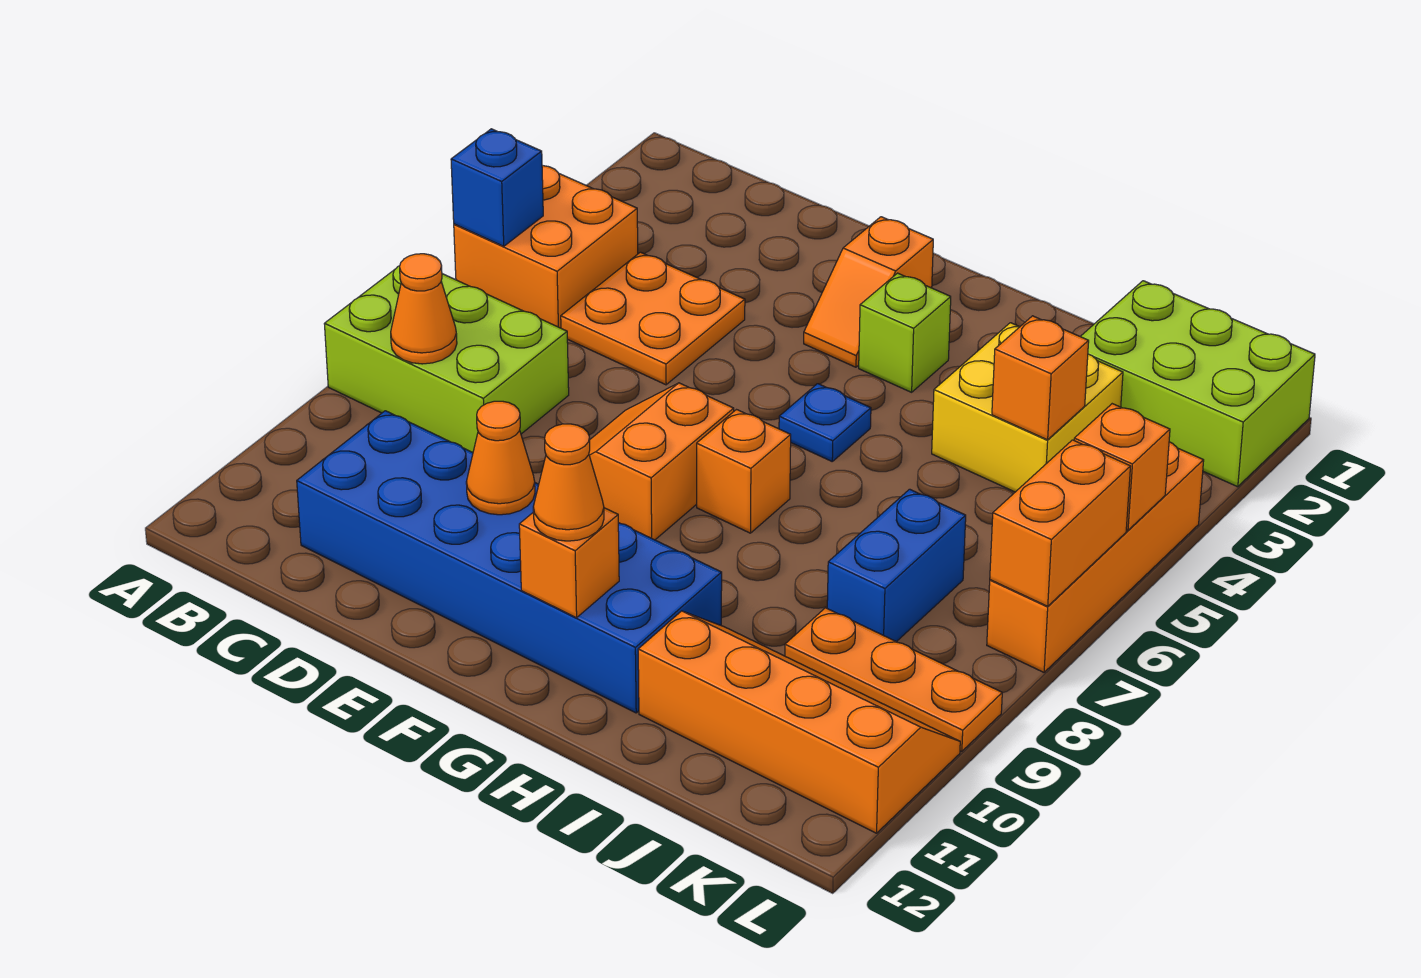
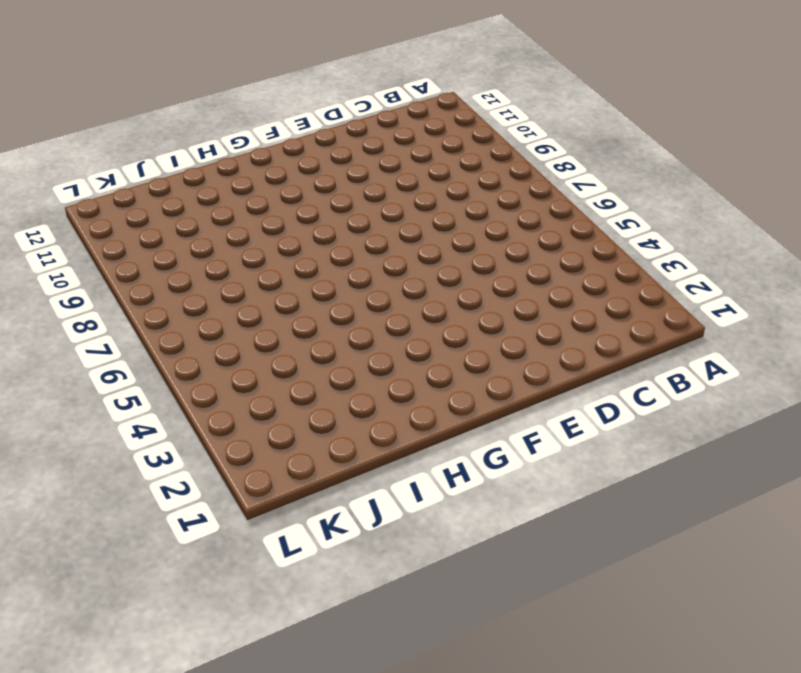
none -> orange brick A4:B5 level 1
none -> lime brick A7:C8 level 1
none -> orange plate C4:D5 level 1

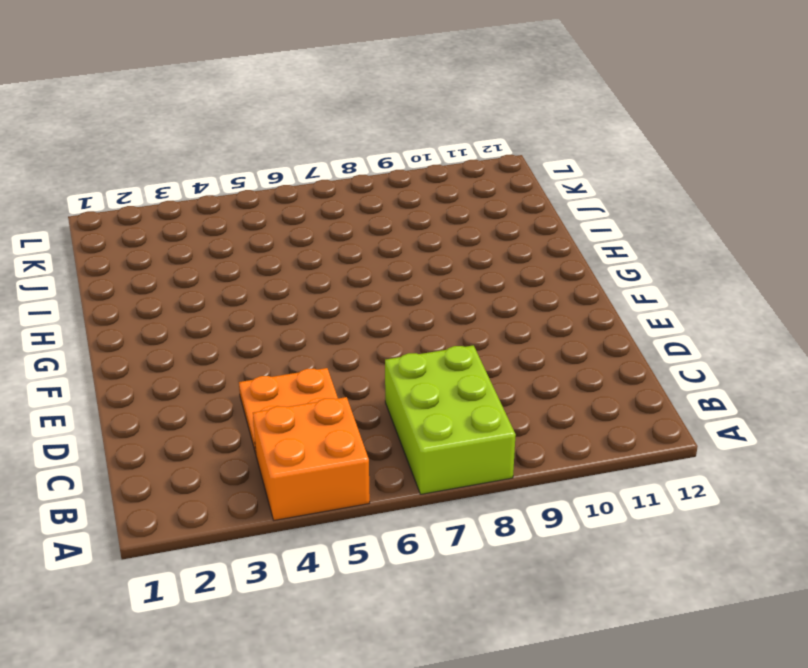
none -> blue brick C10:H11 level 1
none -> orange slope E7:F8 level 1 top F
none -> orange slope F2:F3 level 1 top 2

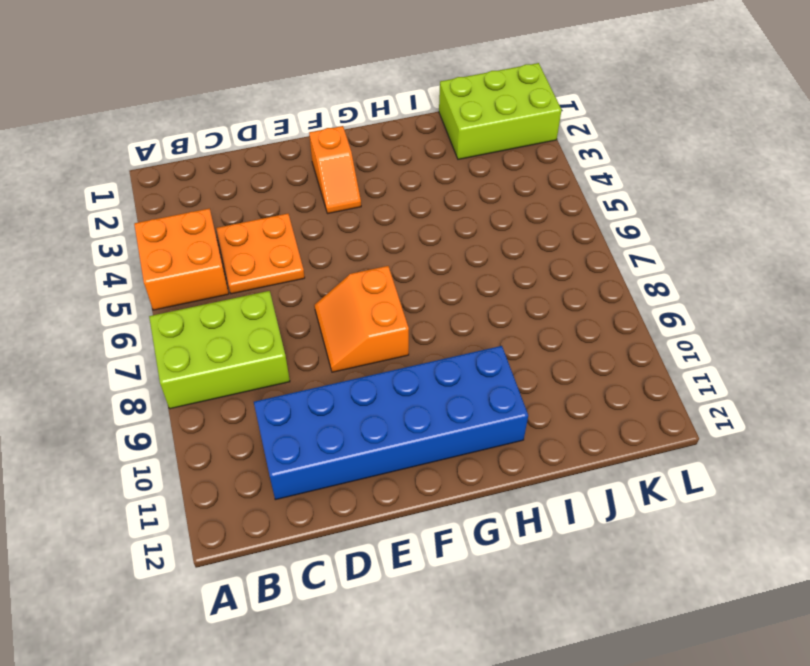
none -> lime brick G3 level 1
none -> blue plate G5 level 1
none -> orange brick G7 level 1

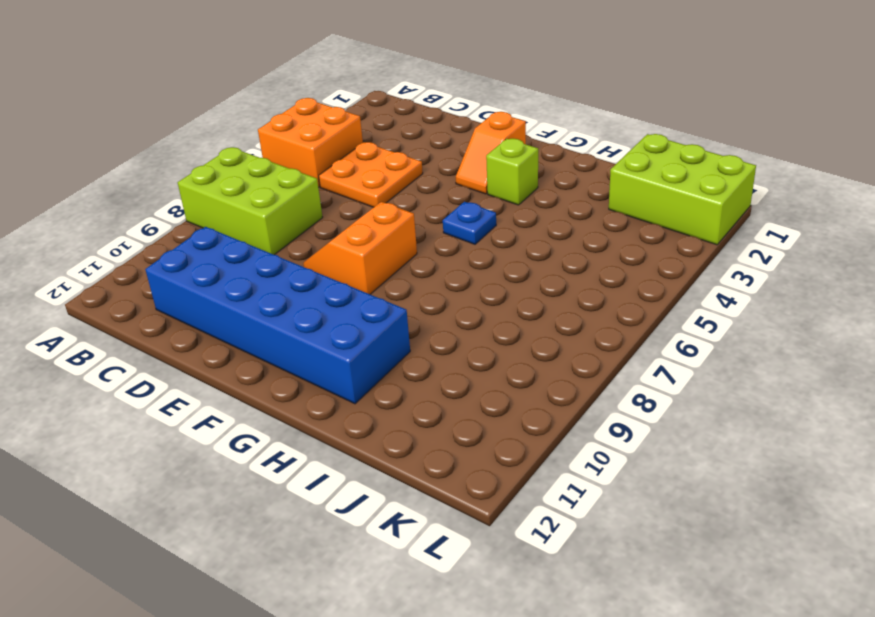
none -> orange brick G7 level 1
none -> yellow brick I3:J4 level 1
none -> orange slope I10:L11 level 1 top 11

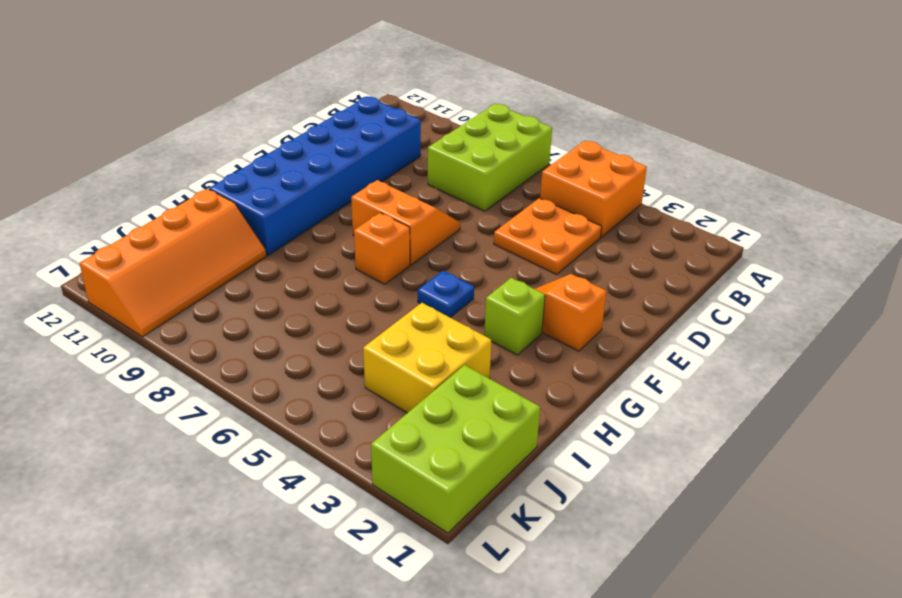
none -> blue brick J7:J8 level 1
none -> orange plate J9:L9 level 1
none -> orange brick L4:L7 level 1

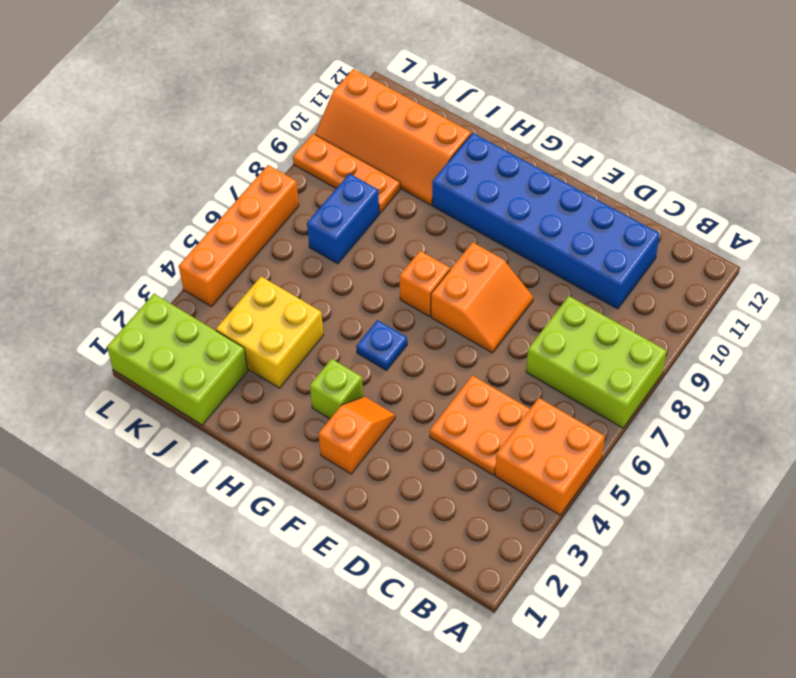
none -> blue brick A5 level 2
none -> orange cone B8 level 2
none -> orange cone E10 level 2

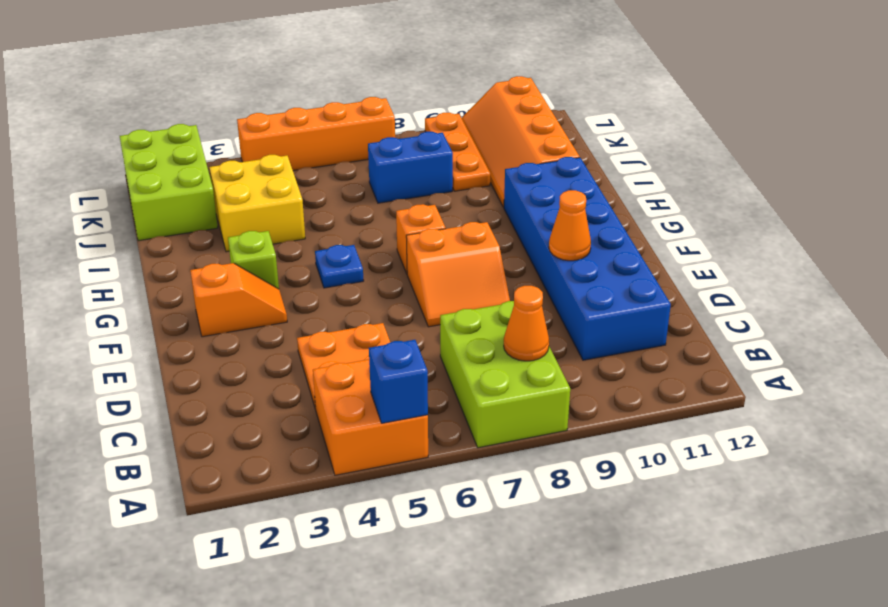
none -> orange brick G11 level 2
none -> orange brick J4 level 2
none -> orange brick L5 level 2

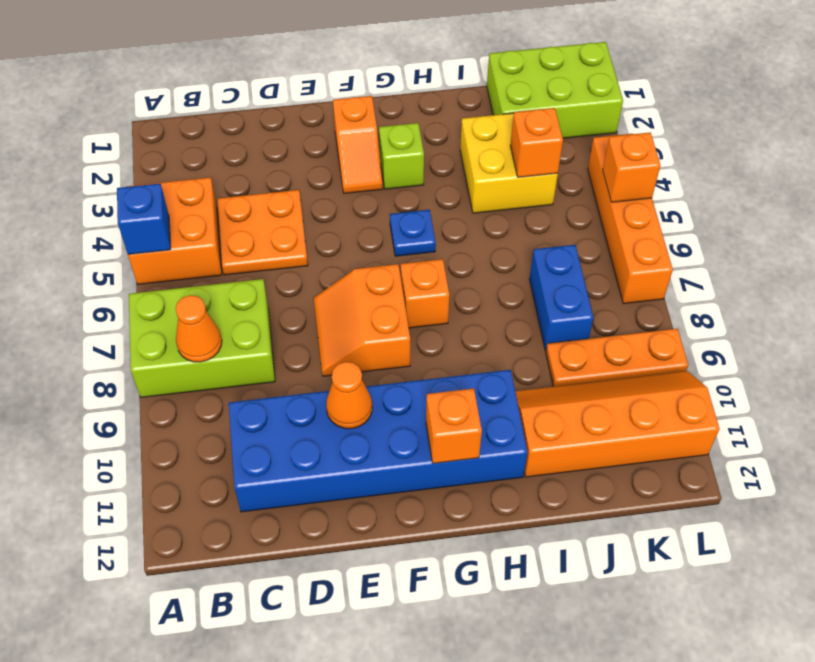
none -> orange brick L6:L7 level 2
none -> orange cone G11 level 3

